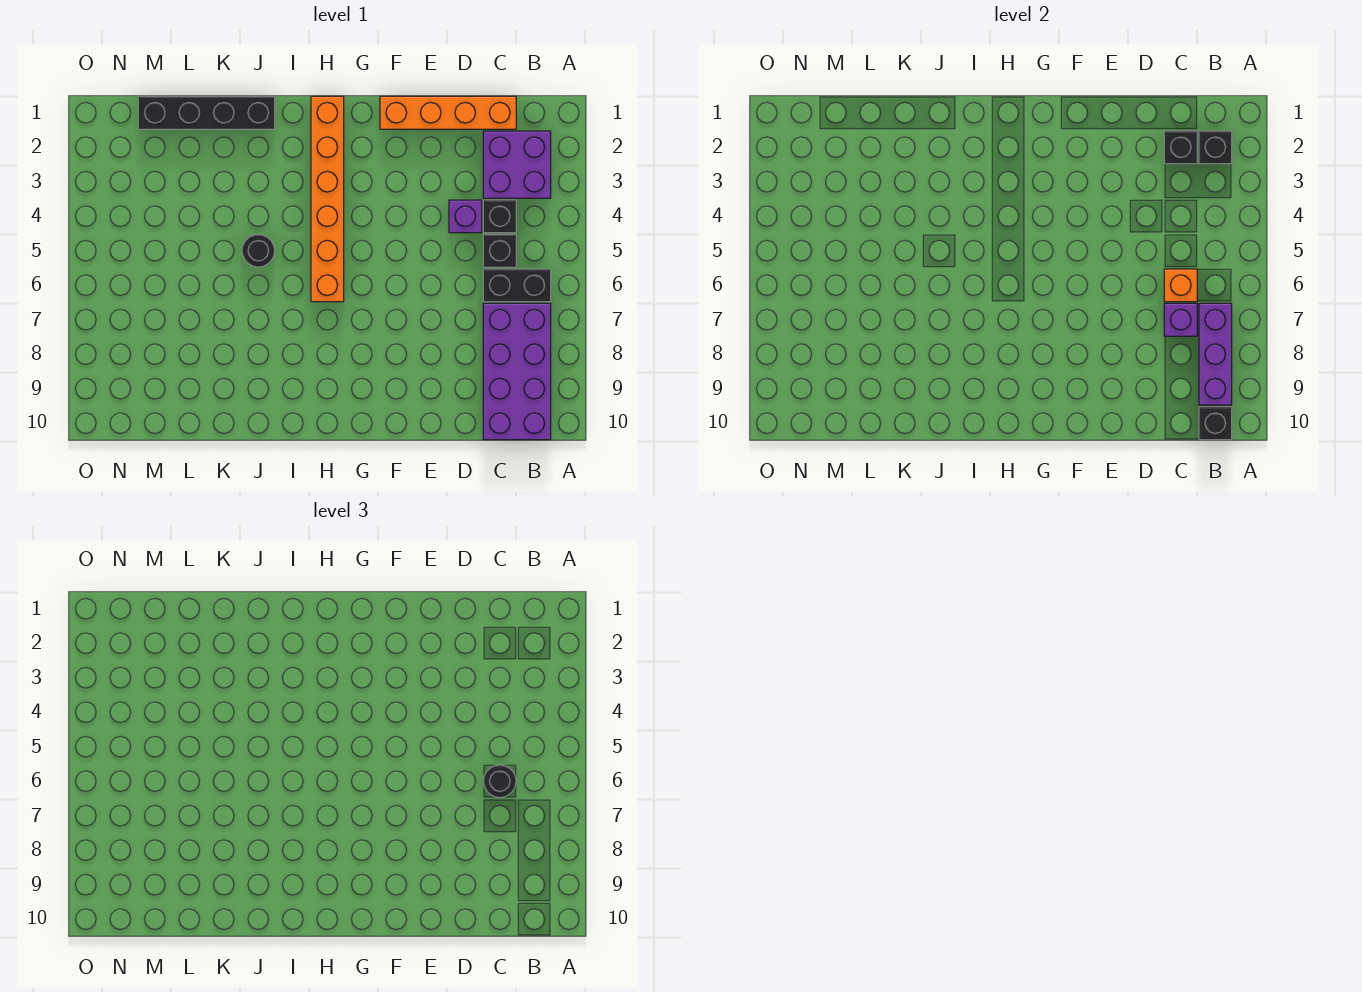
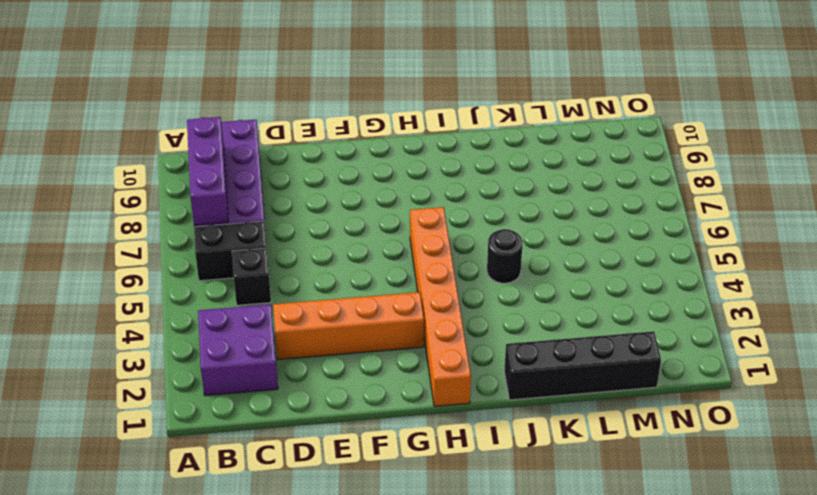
orange brick D3:G3 level 1 -> orange brick C1:F1 level 1
none -> black brick C4 level 1
none -> purple brick D4 level 1
none -> black brick B2 level 2

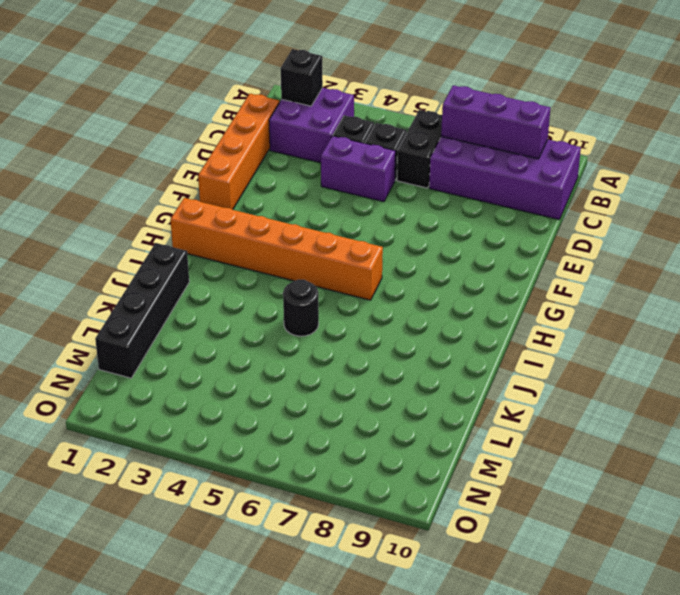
purple brick D4:D5 level 1 -> purple brick D4 level 1
none -> black brick B10 level 2
none -> black brick C2 level 2
none -> orange brick C6 level 2

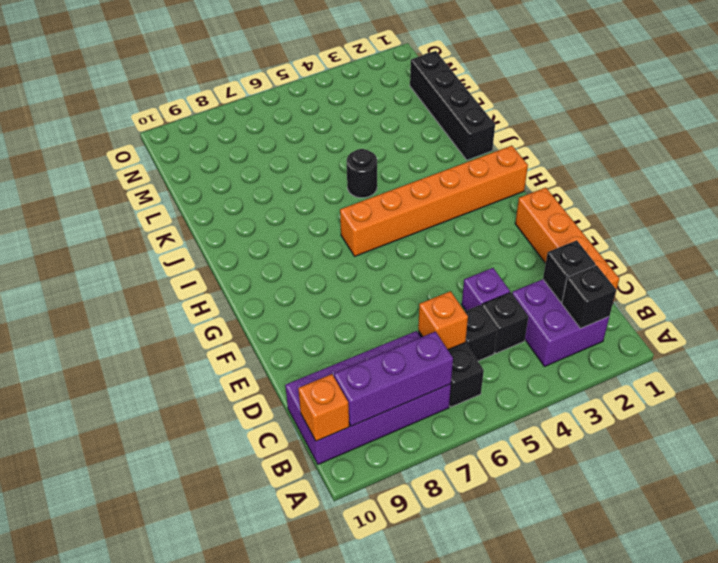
orange brick B10 level 2 -> black brick B10 level 2
none -> purple brick C7 level 2
none -> black round brick C6 level 3

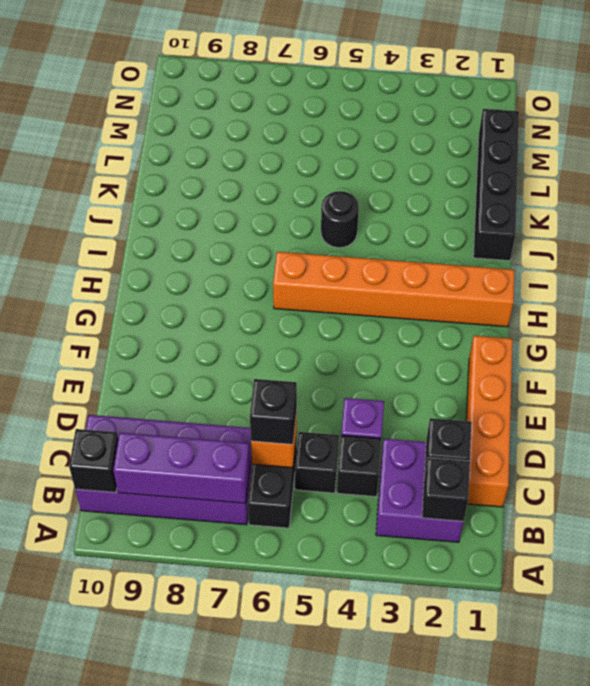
black brick C6 level 3 -> black round brick C6 level 3
none -> purple brick C7 level 2

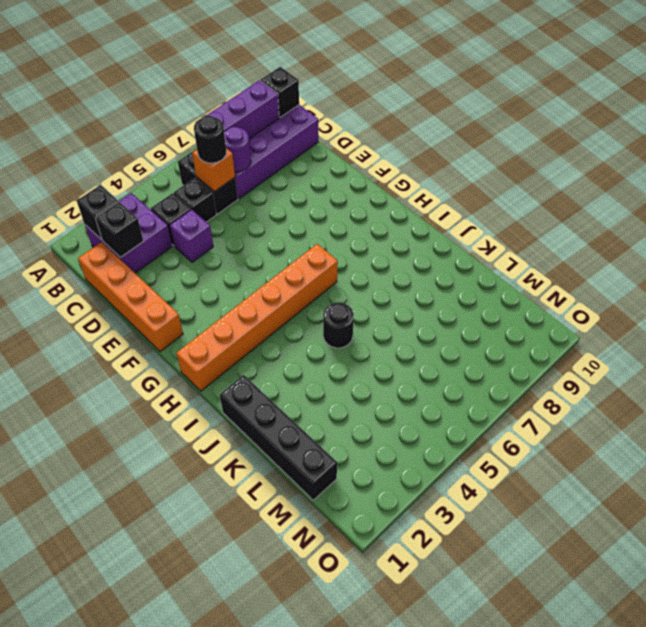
purple round brick C7 level 2 -> purple brick C7 level 2

